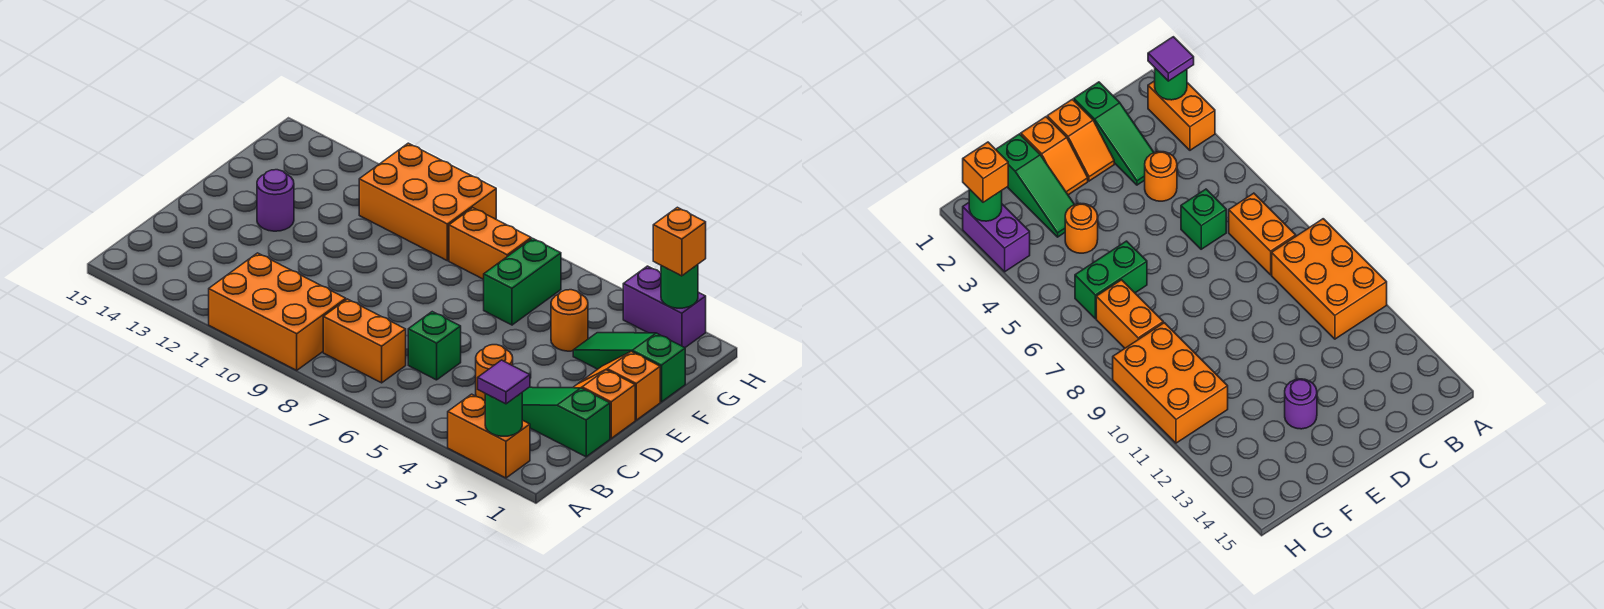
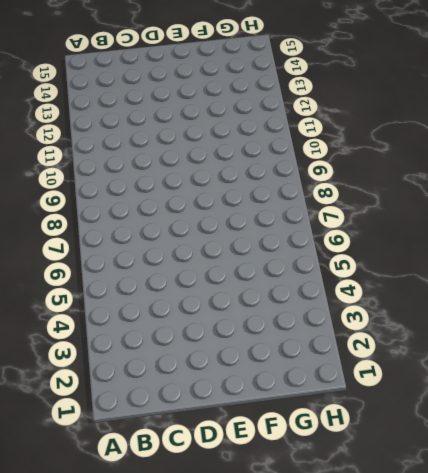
none -> orange brick A2:A3 level 1
none -> orange brick A9:B11 level 1
none -> orange brick B7:B8 level 1

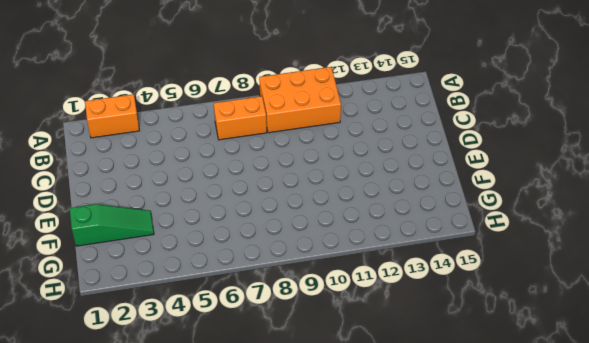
none -> green slope C1:C3 level 1 top 1
none -> orange round brick C4 level 1
none -> green brick C6 level 1

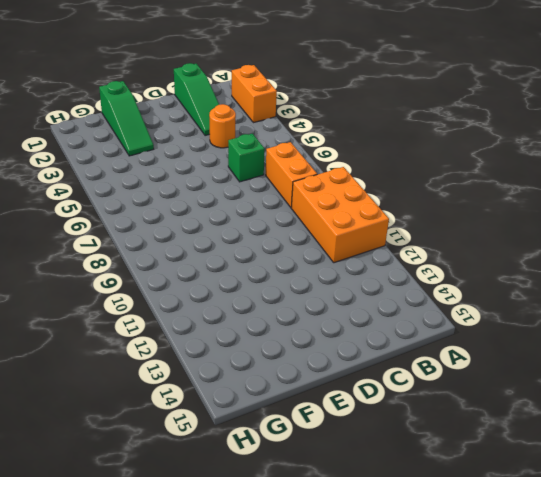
none -> orange slope D1:D2 level 1 top 1
none -> orange slope E1:E2 level 1 top 1
none -> purple round brick E13 level 1

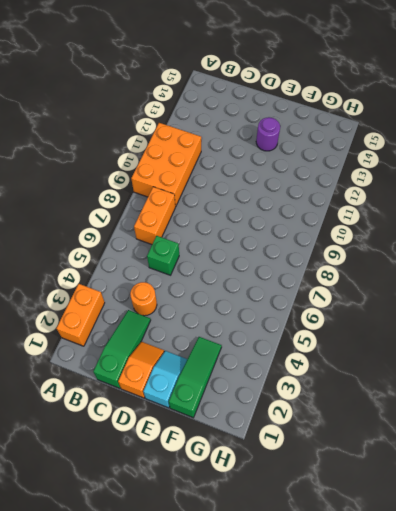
cyan slope E1:E2 level 1 top 1 -> orange slope E1:E2 level 1 top 1
none -> orange round brick F4 level 1
none -> green brick F6:G6 level 1
none -> orange brick G7:G8 level 1

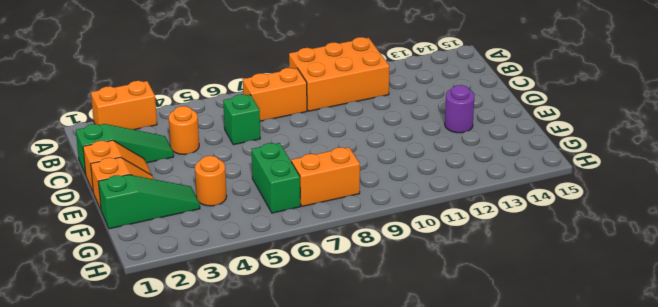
none -> orange brick G9:H11 level 1
none -> purple brick H2:H3 level 1
none -> green round brick A2 level 2

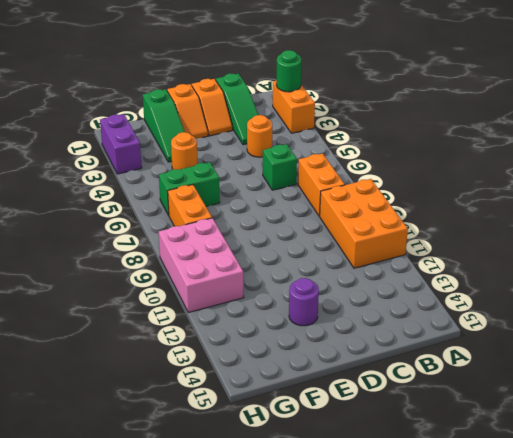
pink brick G9:H11 level 1 -> orange brick G9:H11 level 1
none -> green round brick H2 level 2
none -> purple tile A2 level 3
none -> orange brick H2 level 3

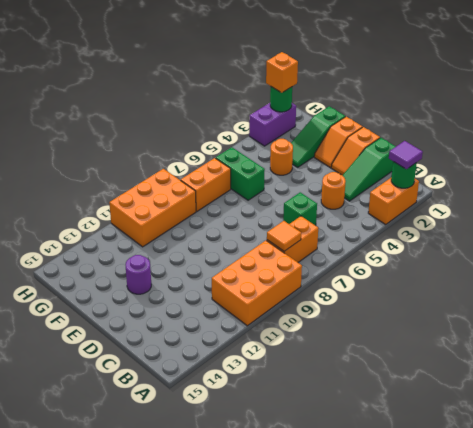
orange tile B8 level 2 -> none

